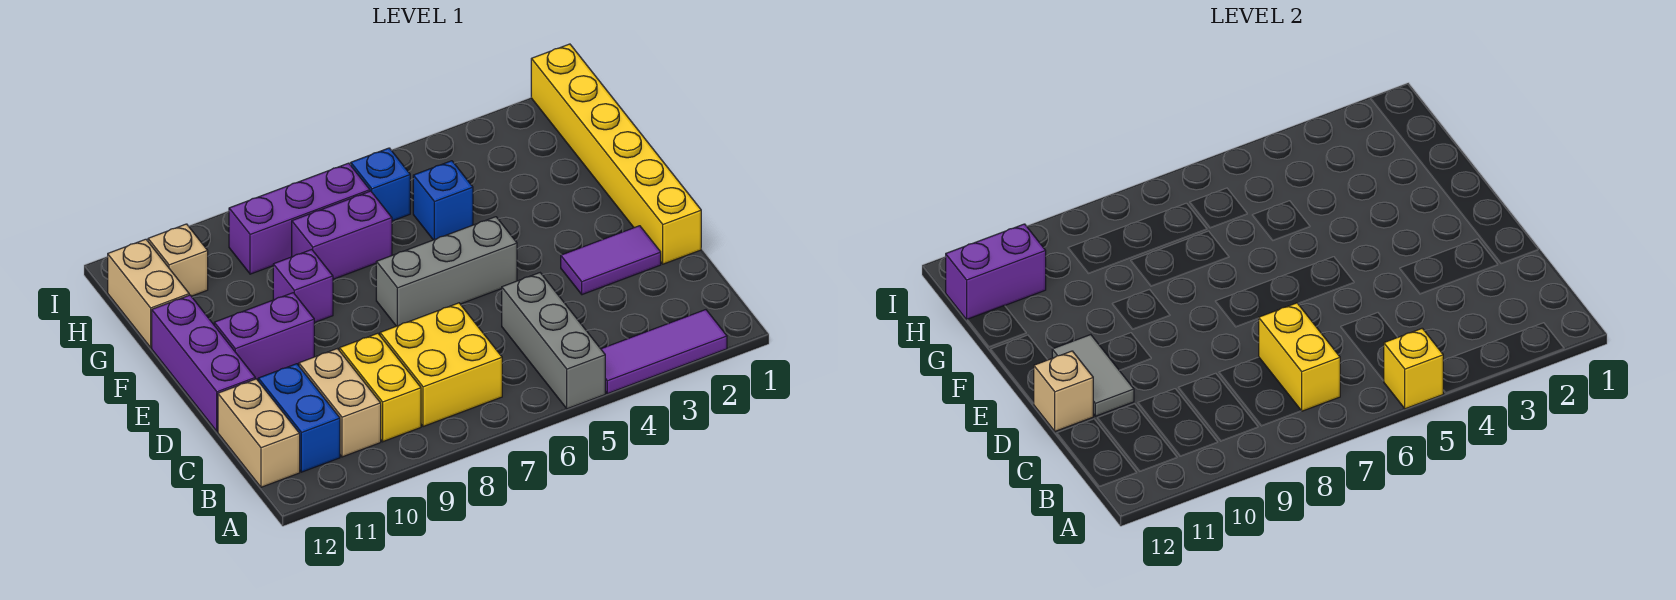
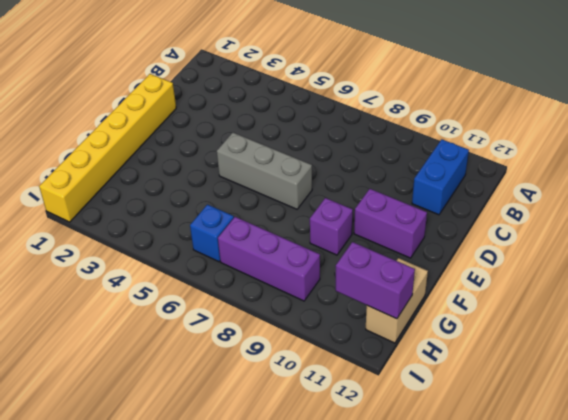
none -> purple tile A2:A4 level 1
none -> grey brick A5:C5 level 1
none -> yellow brick B7:C8 level 1

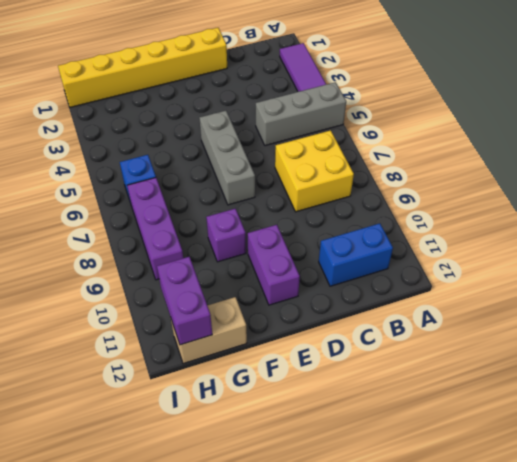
none -> yellow brick B9:C9 level 1
none -> tan brick B10:C10 level 1
none -> tan brick B12:C12 level 1

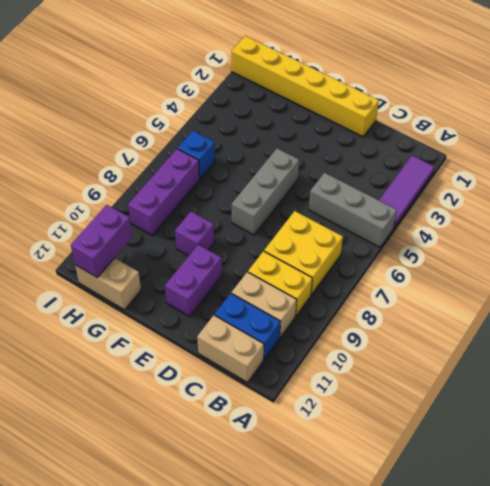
none -> purple tile D2:D3 level 1
none -> purple brick D12:F12 level 1
none -> blue brick G5 level 1

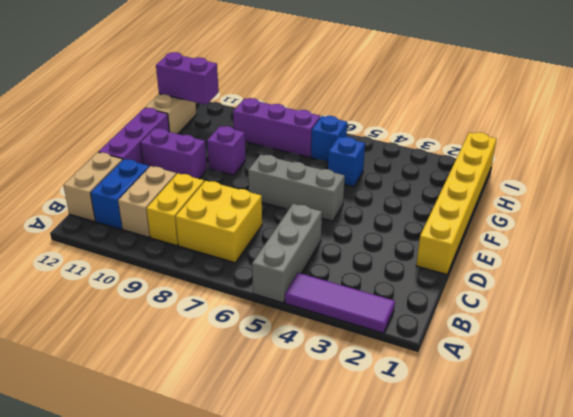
none -> purple tile D2:D3 level 1
none -> purple brick G7:G8 level 1
none -> tan brick H11 level 1

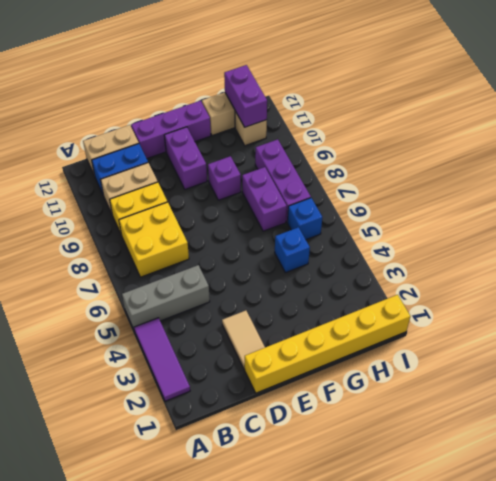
tan tile D2:D3 level 1 -> purple tile D2:D3 level 1
none -> grey brick E5:E7 level 1
none -> yellow brick A5 level 2
none -> yellow brick B7:C7 level 2

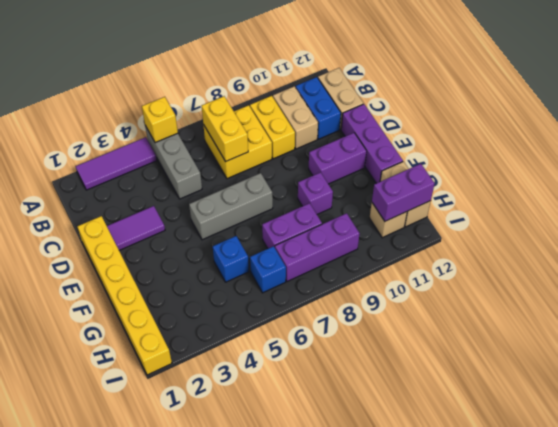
none -> grey tile D11:E11 level 2
none -> tan brick D12 level 2

